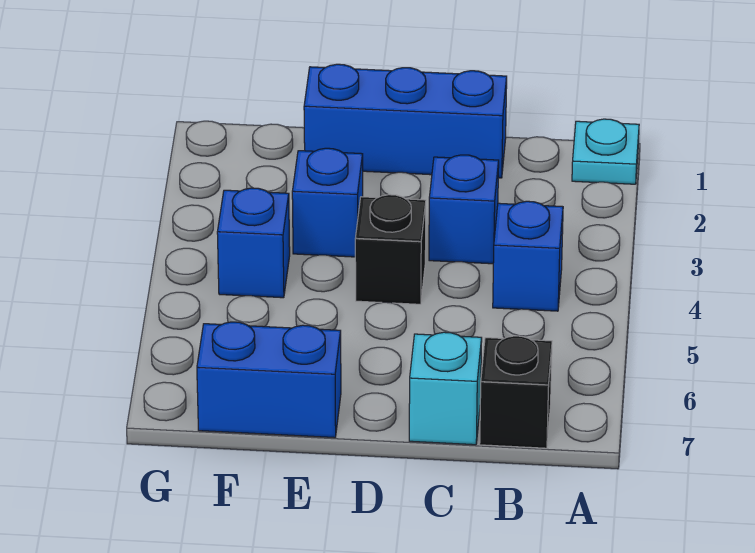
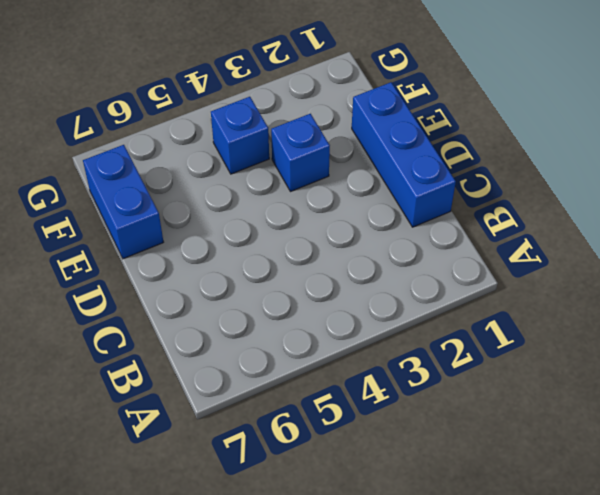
none -> cyan plate A1 level 1
none -> blue brick B4 level 1

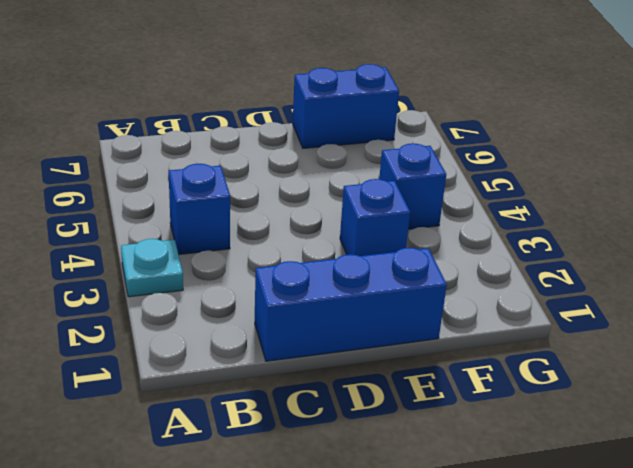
cyan plate A3 level 1 -> cyan plate A1 level 1
none -> black brick B7 level 1
none -> blue brick C3 level 1

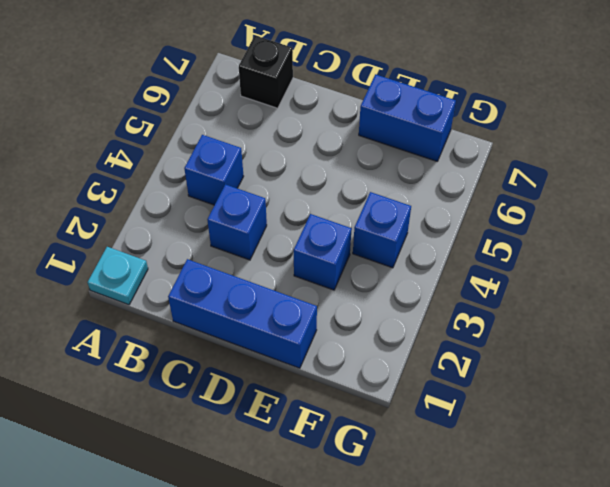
none -> cyan brick C7 level 1
none -> black brick D4 level 1

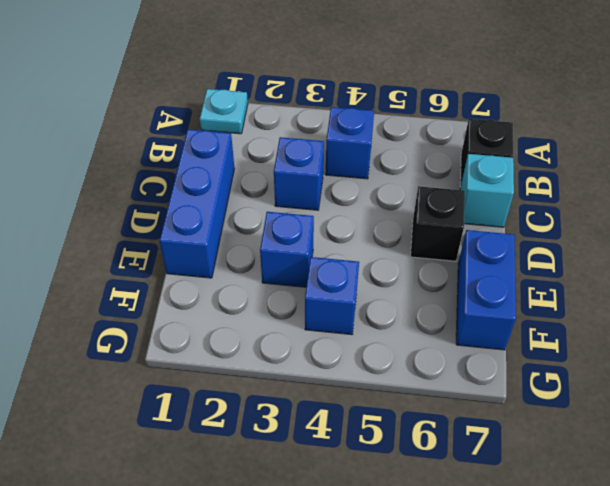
black brick D6 level 1 -> black brick D4 level 1

